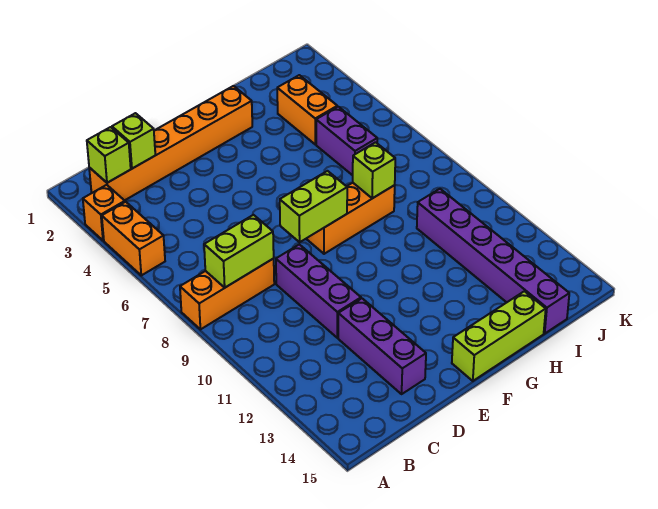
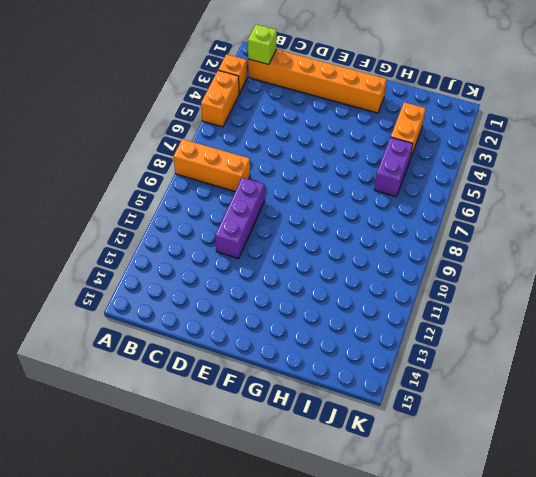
none -> purple brick D12:D14 level 1
none -> orange brick F8:H8 level 1
none -> lime brick F15:H15 level 1

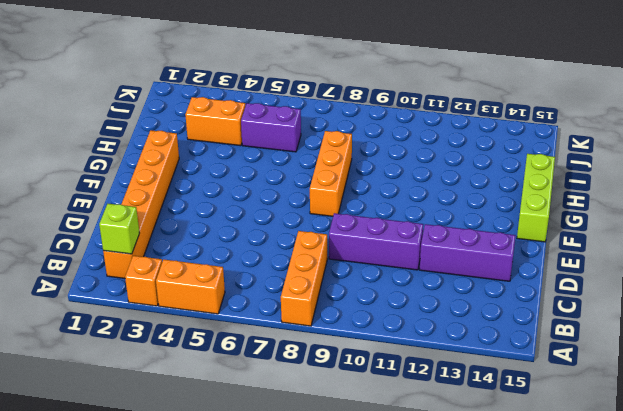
none -> purple brick I10:I15 level 1
none -> lime brick B8:C8 level 2
none -> lime brick C2 level 2

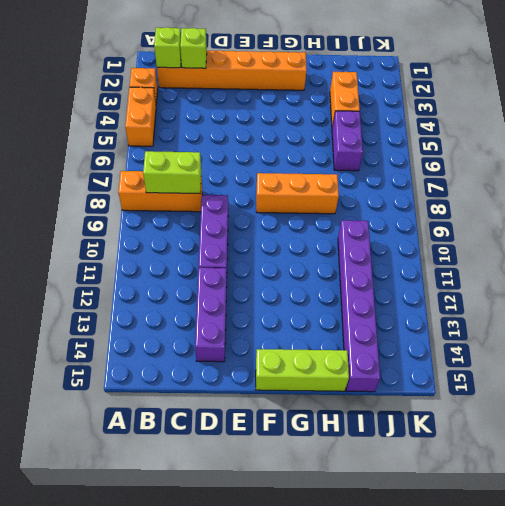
none -> lime brick E8:F8 level 2
none -> lime brick H8 level 2

